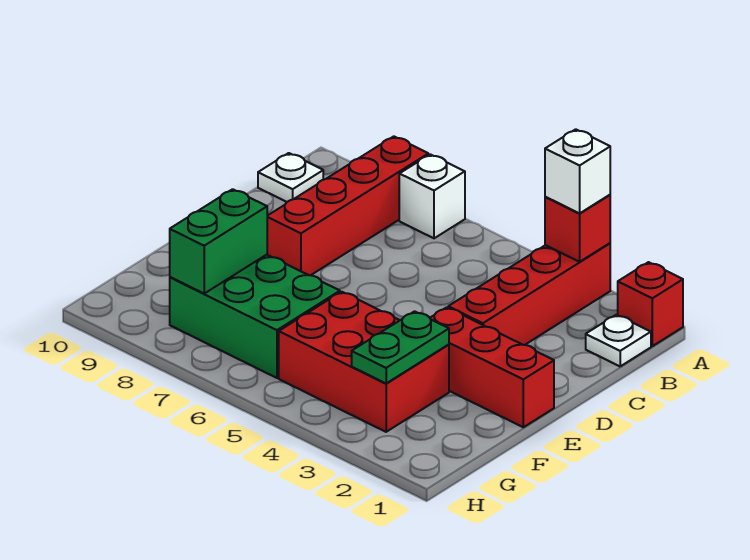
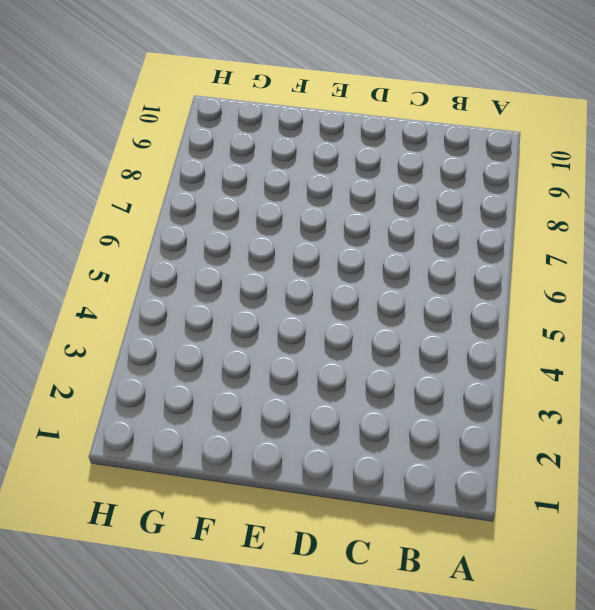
none -> red brick A1 level 1
none -> red brick A3:D3 level 1
none -> white brick A7 level 1

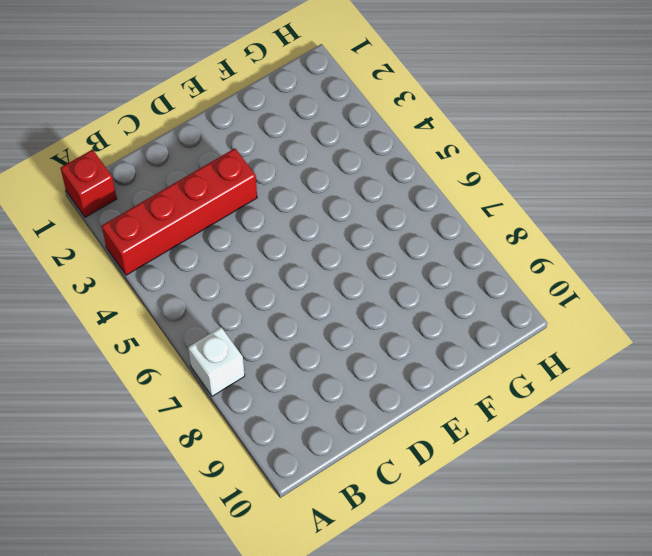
none -> red brick A8:D8 level 1
none -> white plate B1 level 1
none -> white plate B10 level 1

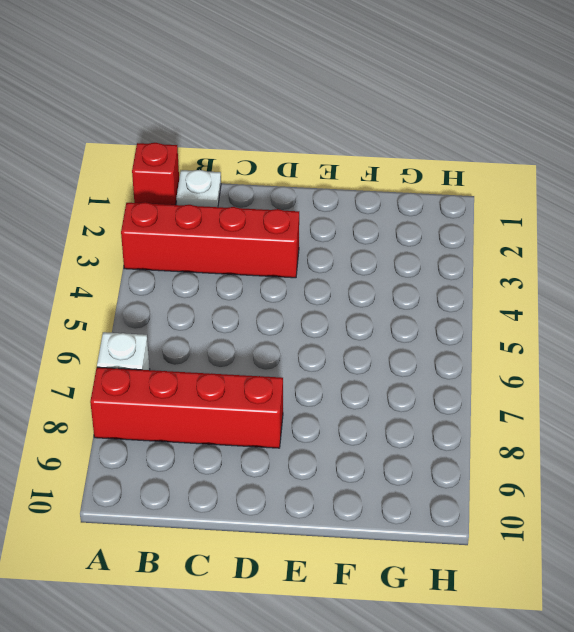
none -> white plate B10 level 1
none -> red brick E1:E3 level 1
none -> red brick F3:G5 level 1

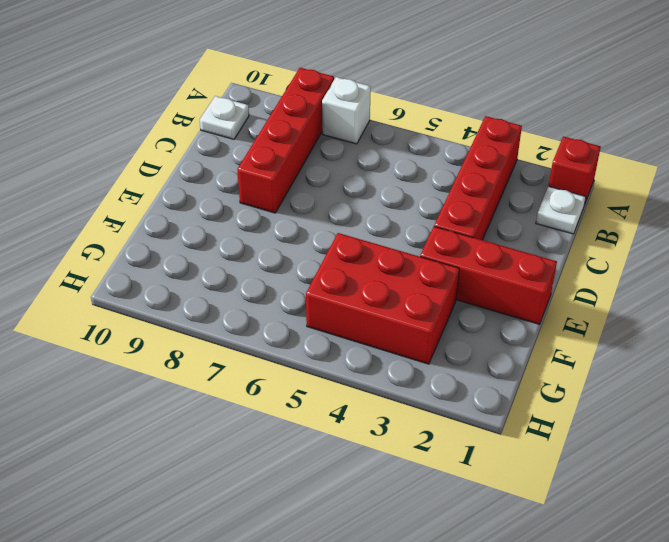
none -> green brick F6:G8 level 1
none -> red brick A3 level 2
none -> green plate F3:G3 level 2

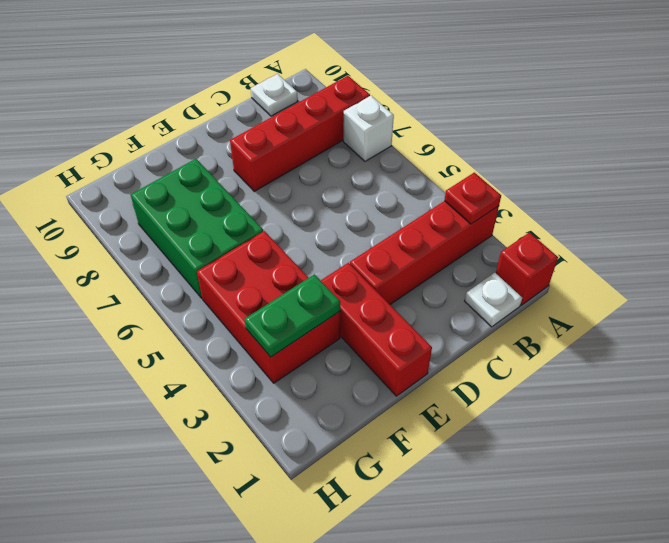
red plate A3 level 2 -> red brick A3 level 2
none -> green brick F8:G8 level 2
none -> white brick A3 level 3

